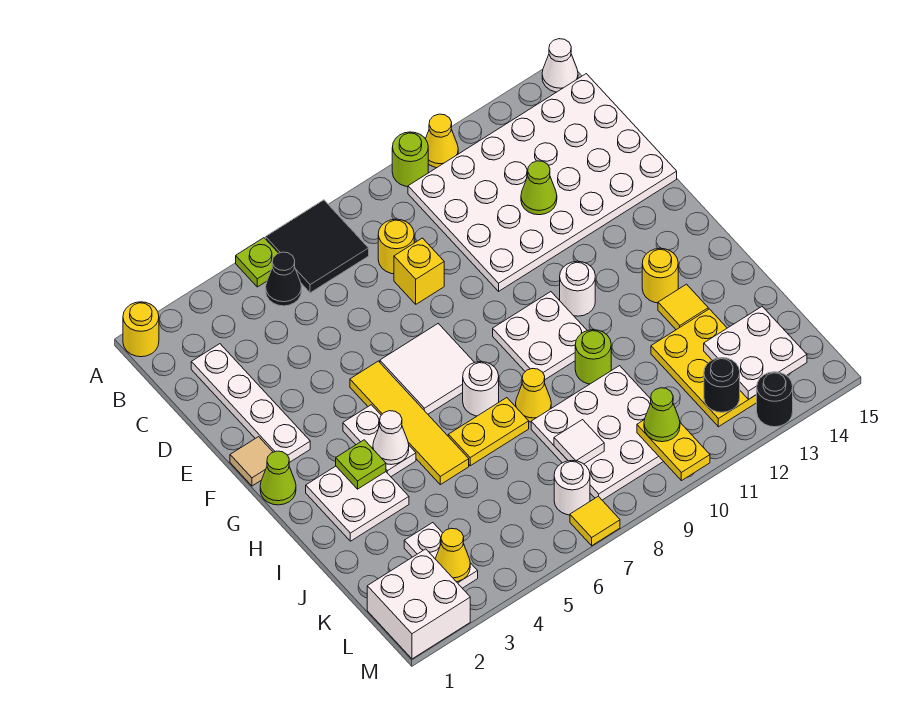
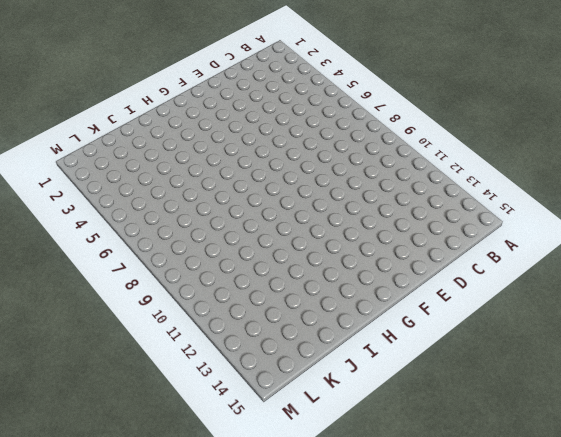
none -> yellow round brick A1 level 1
none -> lime plate A5 level 1
none -> black tile A6:B7 level 1
none -> lime round brick A10 level 1

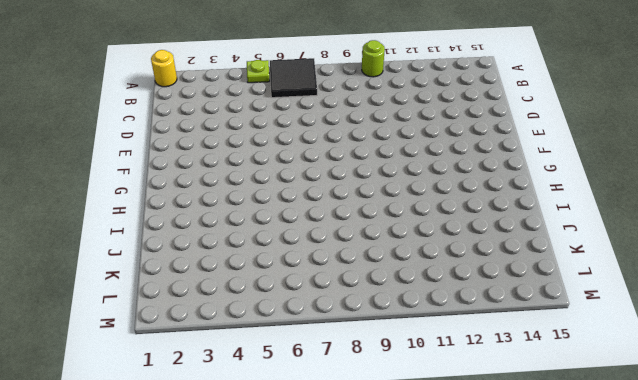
none -> yellow cone A11 level 1
none -> white cone A15 level 1
none -> black cone B5 level 1
none -> white plate B10:E15 level 1

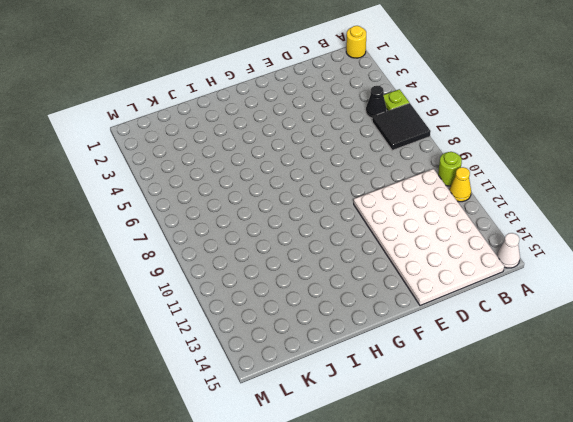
none -> white plate C2:F2 level 1
none -> yellow round brick C8 level 1
none -> yellow brick D8 level 1
none -> tan tile F1 level 1

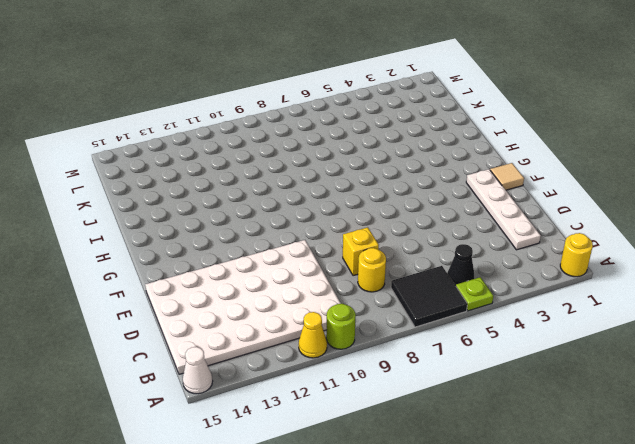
none -> yellow tile F5:I5 level 1
none -> white tile F6:G7 level 1
none -> lime cone G1 level 1
none -> white plate G4:H4 level 1

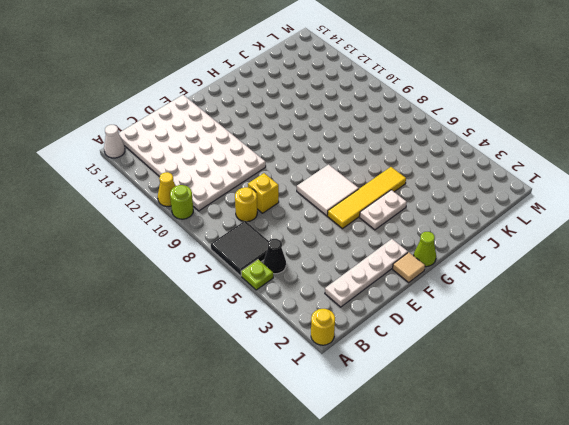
none -> white plate G9:H10 level 1
none -> white round brick G11 level 1
none -> white plate H2:I3 level 1
none -> white round brick H7 level 1

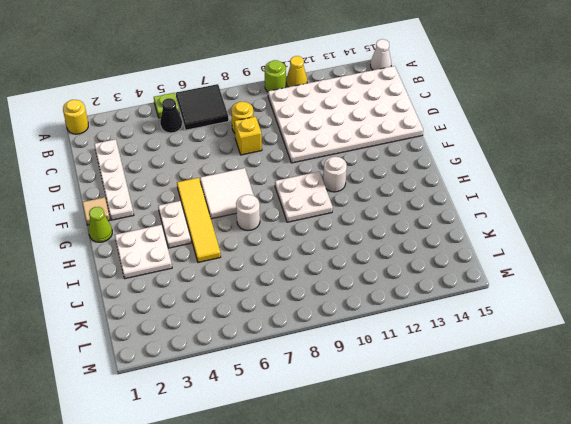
none -> yellow round brick H13 level 1
none -> yellow plate I6:I7 level 1
none -> yellow cone I8 level 1
none -> lime round brick I10 level 1

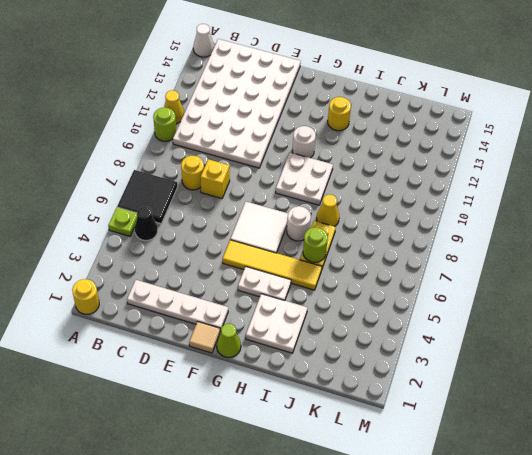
lime round brick I6 level 2 -> lime round brick I10 level 1
none -> yellow tile I13 level 1
none -> white plate J8:L10 level 1
none -> yellow plate J12:L13 level 1
none -> white plate K3:L3 level 1

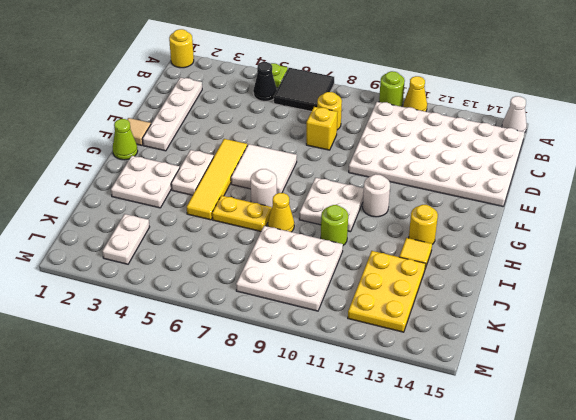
none -> white brick L1:M2 level 1
none -> white round brick L7 level 1
none -> yellow tile M7 level 1
none -> black round brick M13 level 1

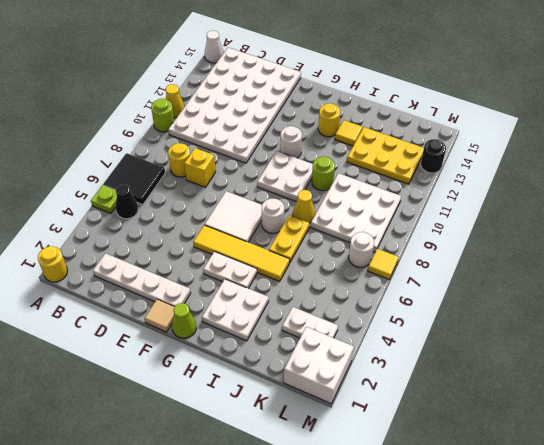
none -> lime cone D12 level 2
none -> lime plate H3 level 2
none -> white cone H4 level 2
none -> white tile K8 level 2

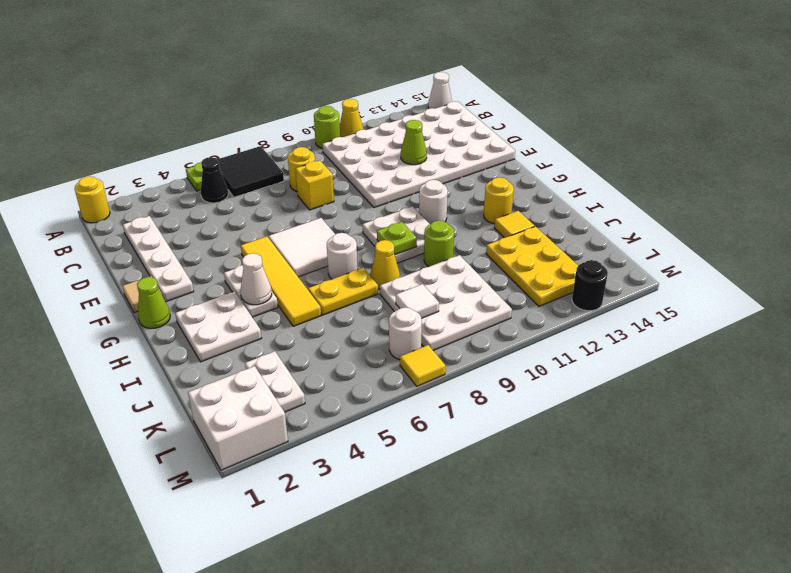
lime plate H9 level 2 -> lime plate H3 level 2
none -> white plate K13:L14 level 2
none -> yellow cone L3 level 2
none -> yellow plate L10:M10 level 2
none -> black round brick L12 level 2

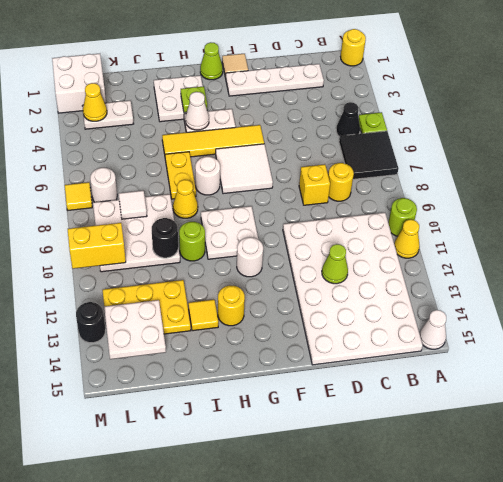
black round brick J10 level 2 -> black round brick L12 level 2
yellow brick L10:M10 level 2 -> yellow plate L10:M10 level 2
none -> lime cone L10 level 3

